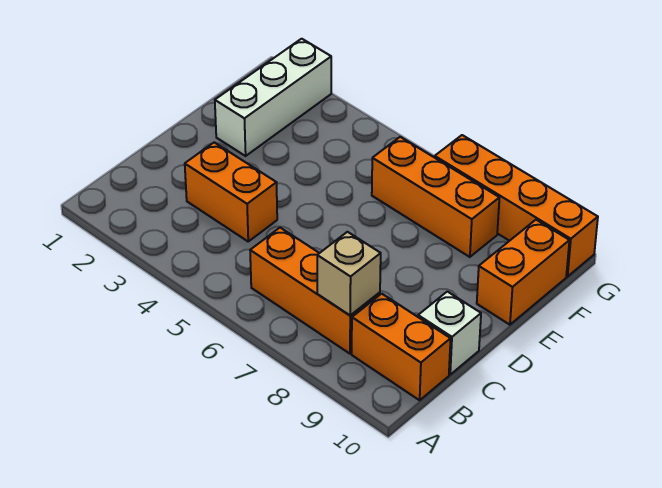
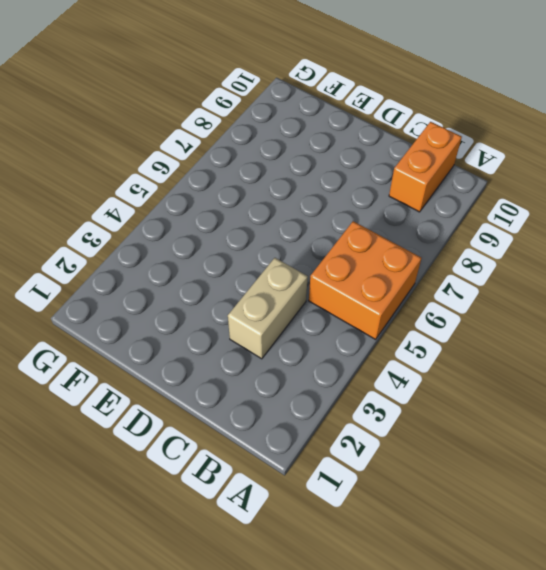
orange brick A5:B6 level 1 -> orange brick B6:B8 level 1
tan brick C3:C4 level 1 -> orange brick C3:C4 level 1
none -> white brick C10 level 1
none -> white brick E2:G2 level 1

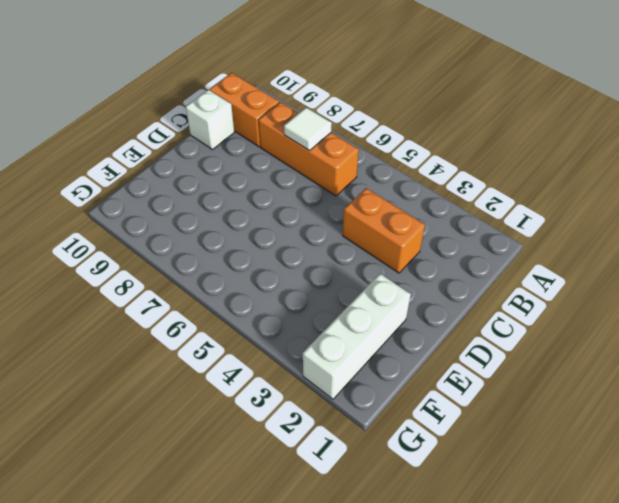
white tile B7 level 2 -> none
none -> orange brick E10:F10 level 1
none -> orange brick F6:F8 level 1

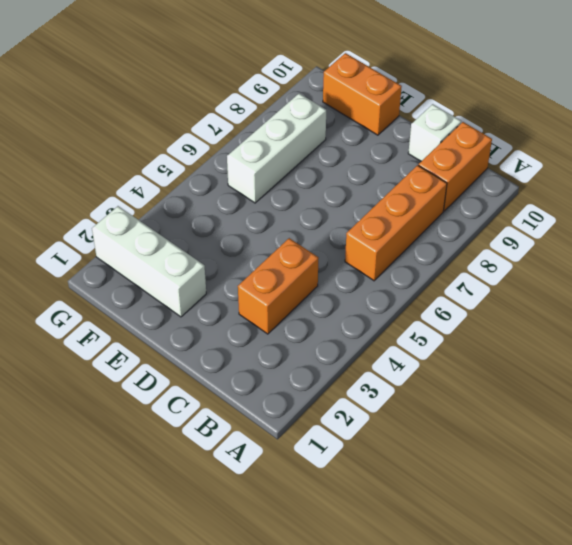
white brick F6:F8 level 1 -> orange brick F6:F8 level 1
none -> orange brick G7:G10 level 1
none -> tan brick B8 level 2

